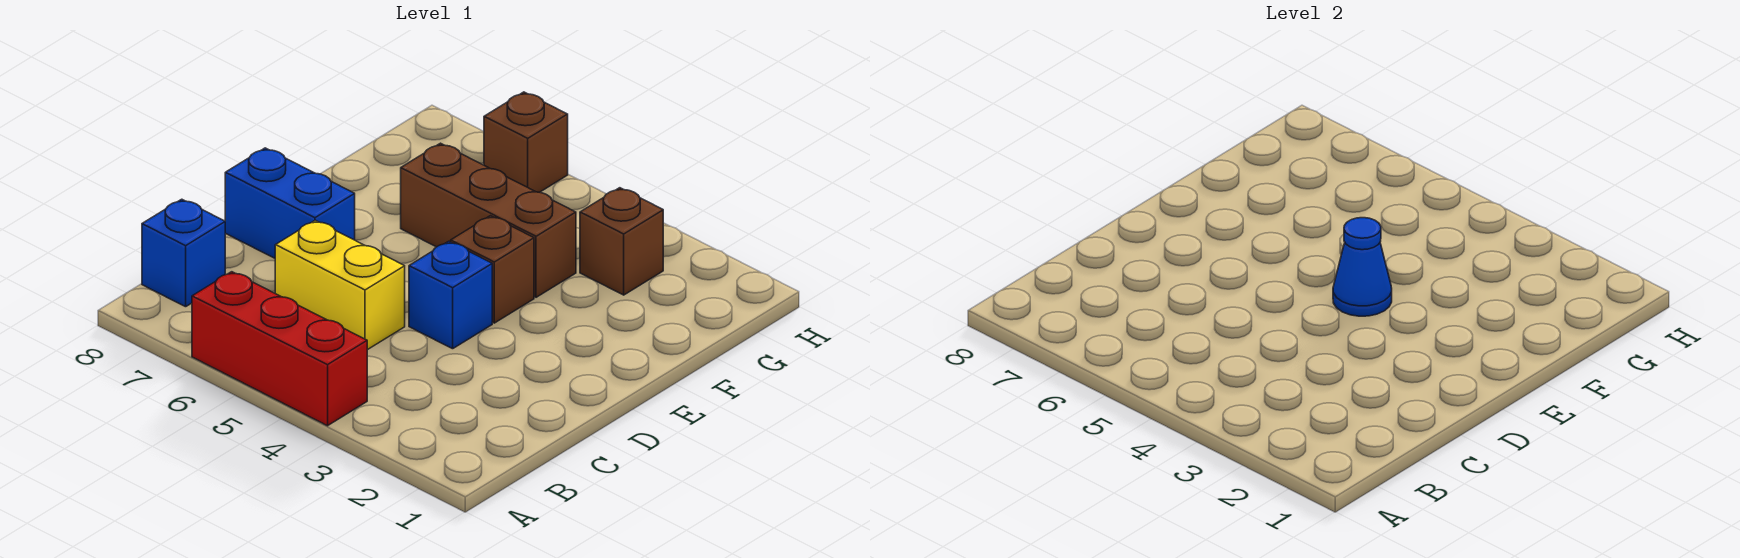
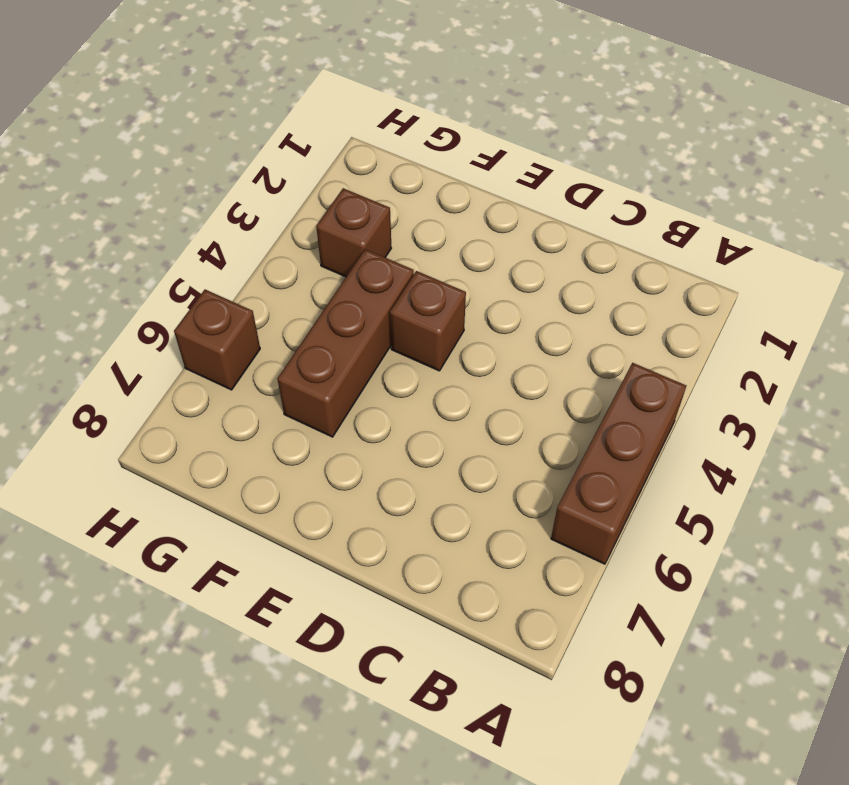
brown brick A4:A6 level 1 -> red brick A4:A6 level 1
none -> blue brick B8 level 1
none -> yellow brick C5:C6 level 1

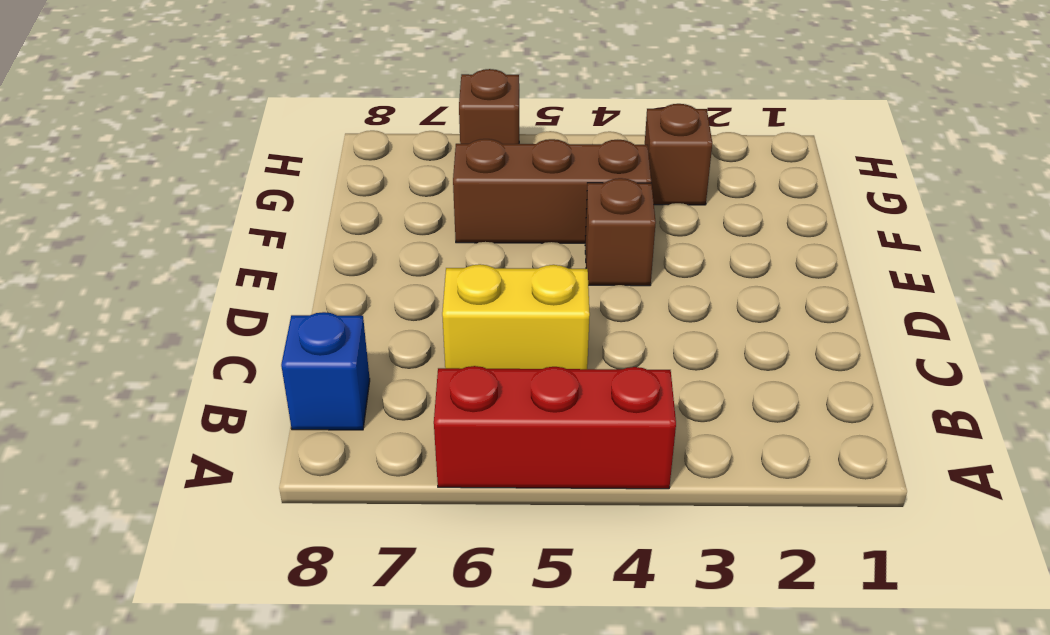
none -> blue brick D4 level 1
none -> blue brick D7:D8 level 1

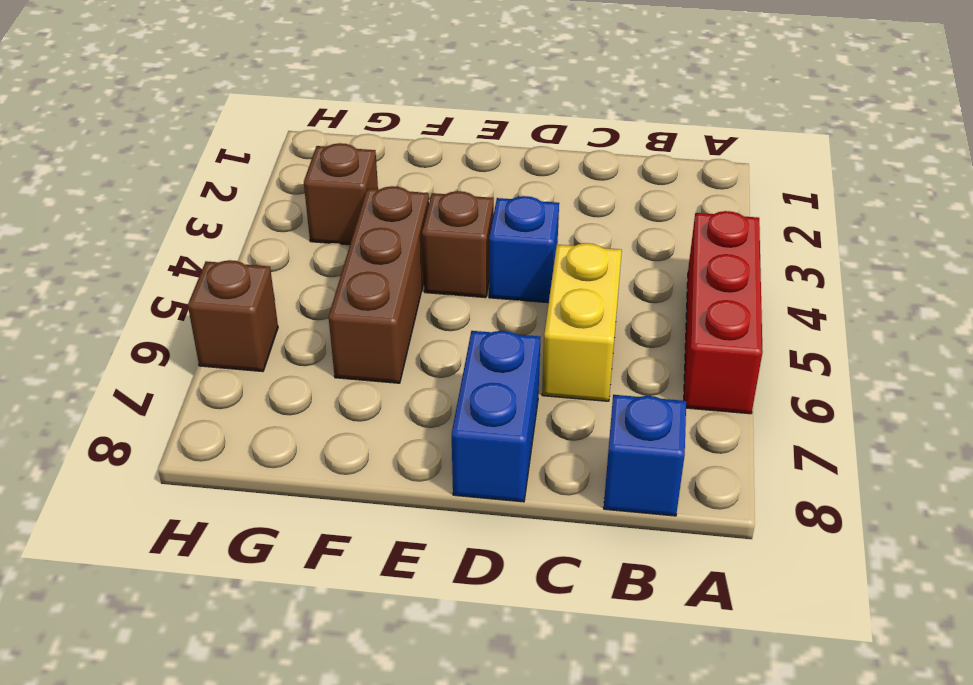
none -> blue cone E4 level 2

